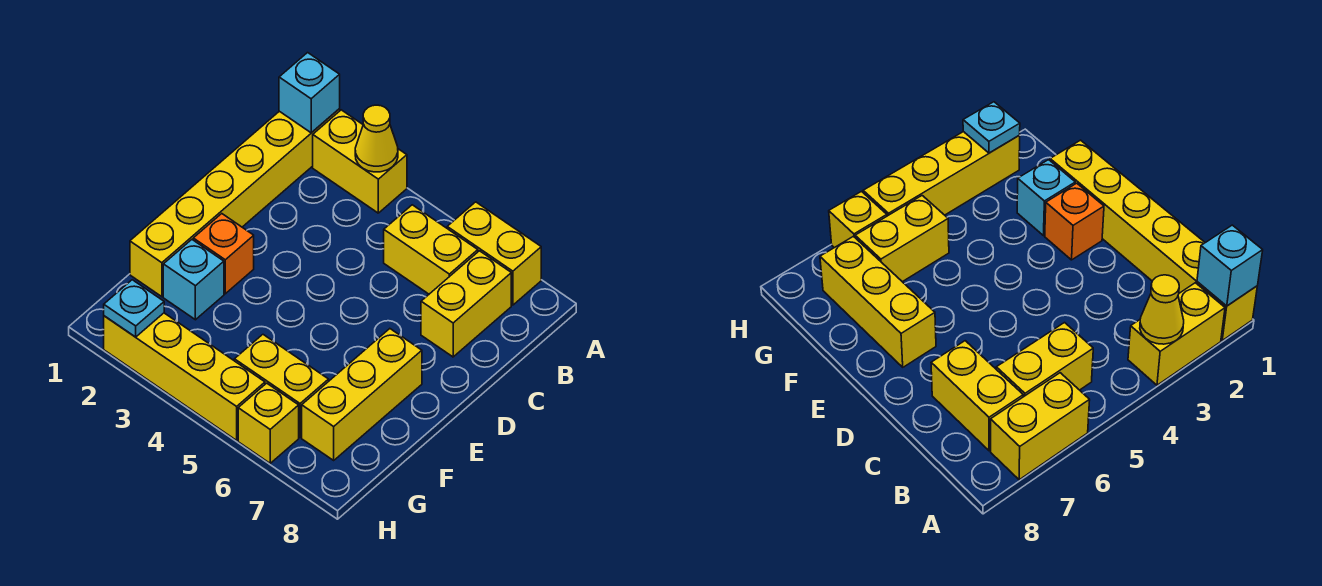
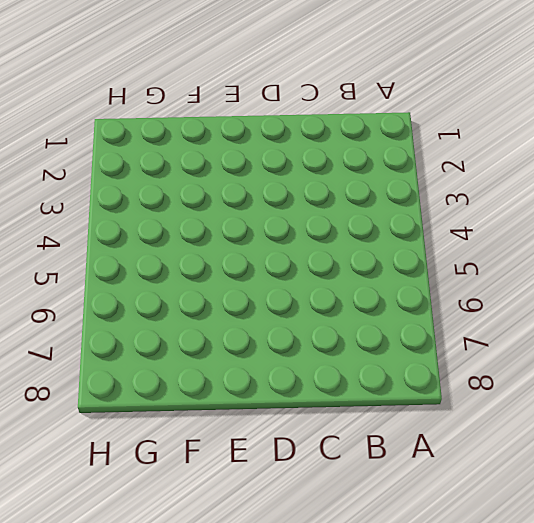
none -> yellow brick A1:F1 level 1
none -> yellow brick A2:A3 level 1
none -> yellow brick A6:A7 level 1

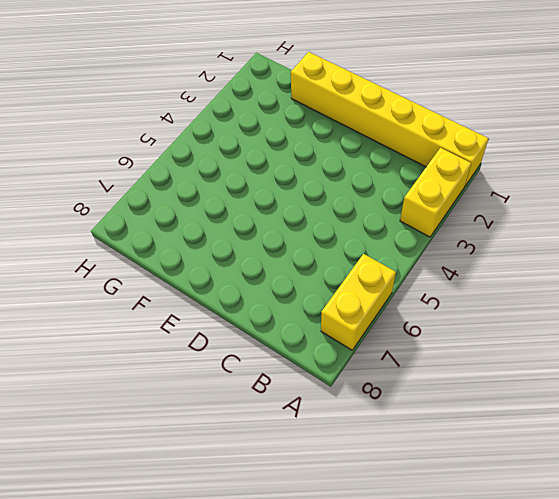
none -> yellow brick B5:B6 level 1
none -> yellow brick B7:C7 level 1
none -> orange brick E2 level 1

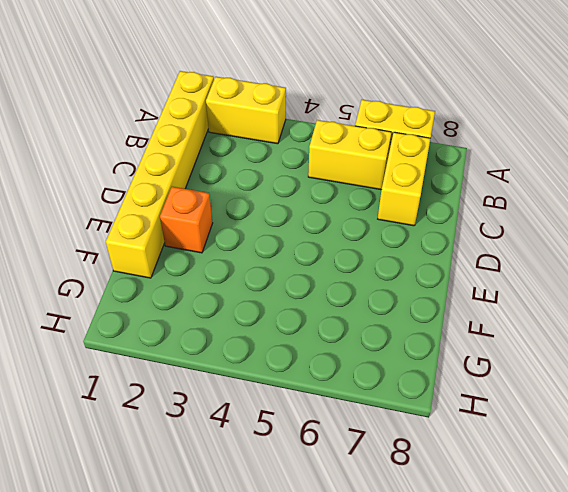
none -> yellow brick E7:G7 level 1
none -> cyan brick F2 level 1
none -> yellow brick G5:G6 level 1

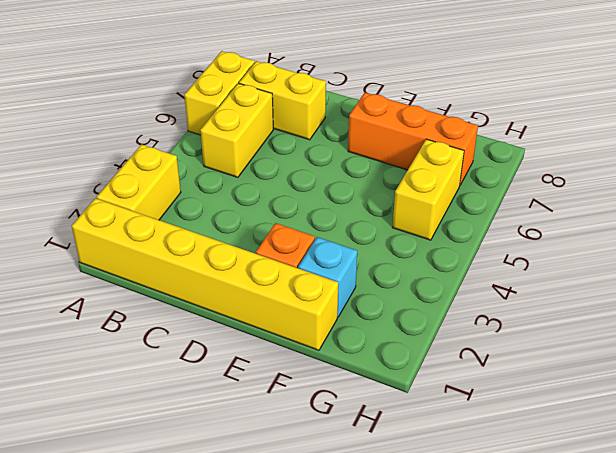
orange brick E7:G7 level 1 -> yellow brick E7:G7 level 1
none -> yellow brick H2:H5 level 1
none -> yellow brick H6 level 1
none -> cyan brick A1 level 2

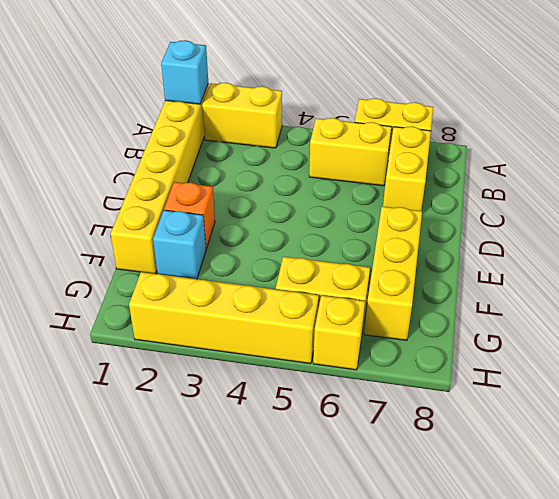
none -> yellow cone A3 level 2
none -> cyan plate H2 level 2

